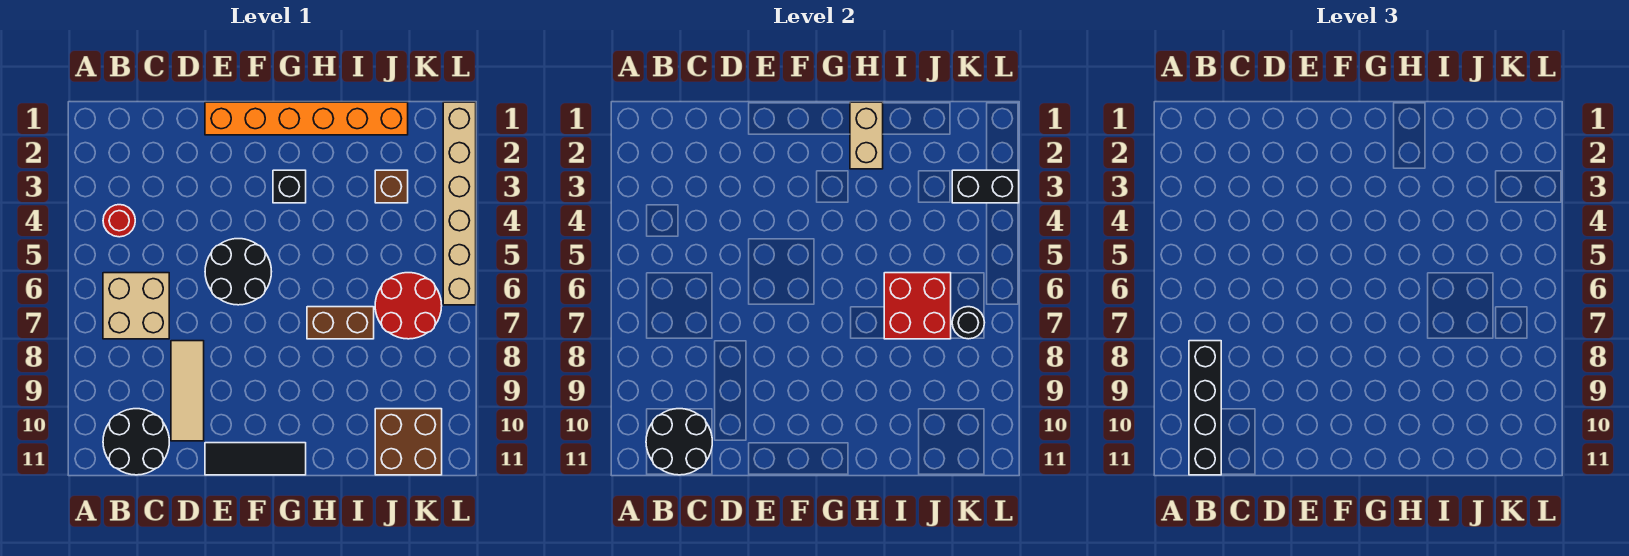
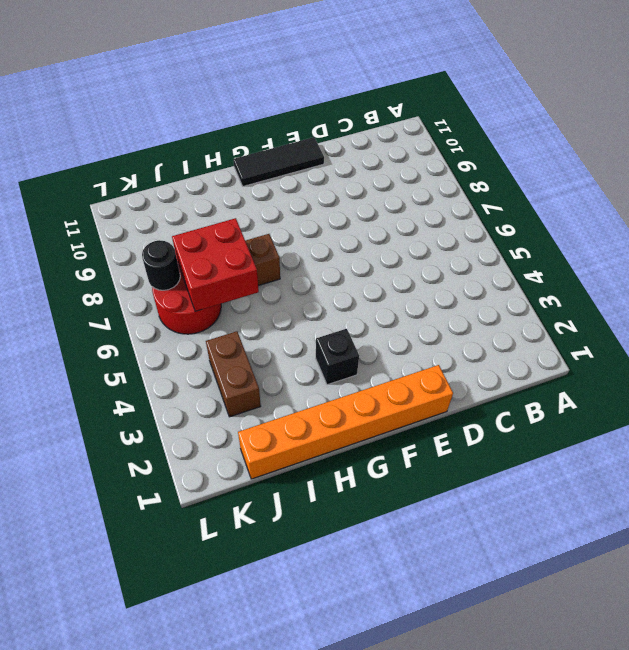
brown brick J3:J4 level 1 -> brown brick J3 level 1
none -> red round brick B4 level 1
none -> tan brick B6:C7 level 1
none -> black round brick B10:C11 level 1

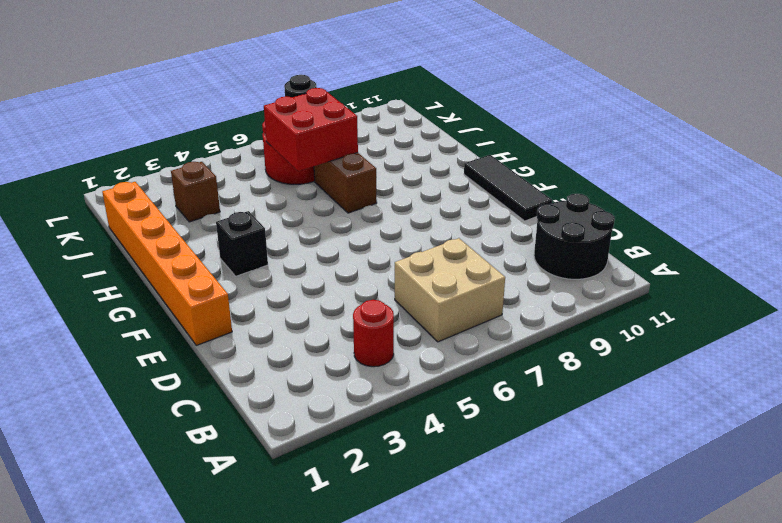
none -> tan tile D8:D10 level 1
none -> black round brick E5:F6 level 1
none -> brown brick J10:K11 level 1

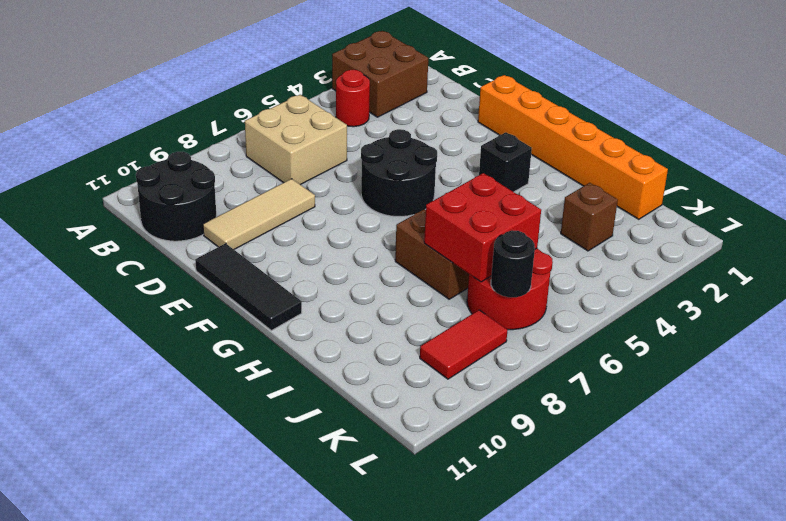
brown brick A2:B3 level 1 -> brown brick J10:K11 level 1
red tile K8:K9 level 1 -> none
none -> tan brick L1:L6 level 1
none -> black round brick B10:C11 level 2
none -> tan brick H1:H2 level 2

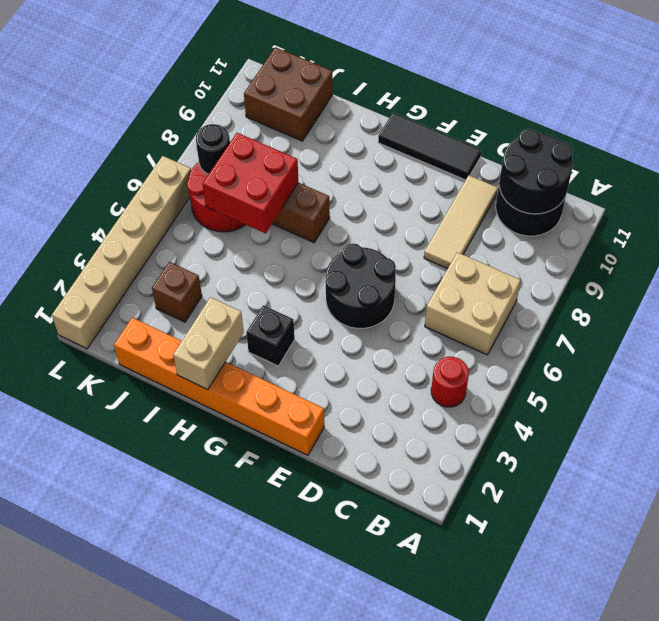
none -> black brick K3:L3 level 2
none -> black brick B8:B11 level 3

